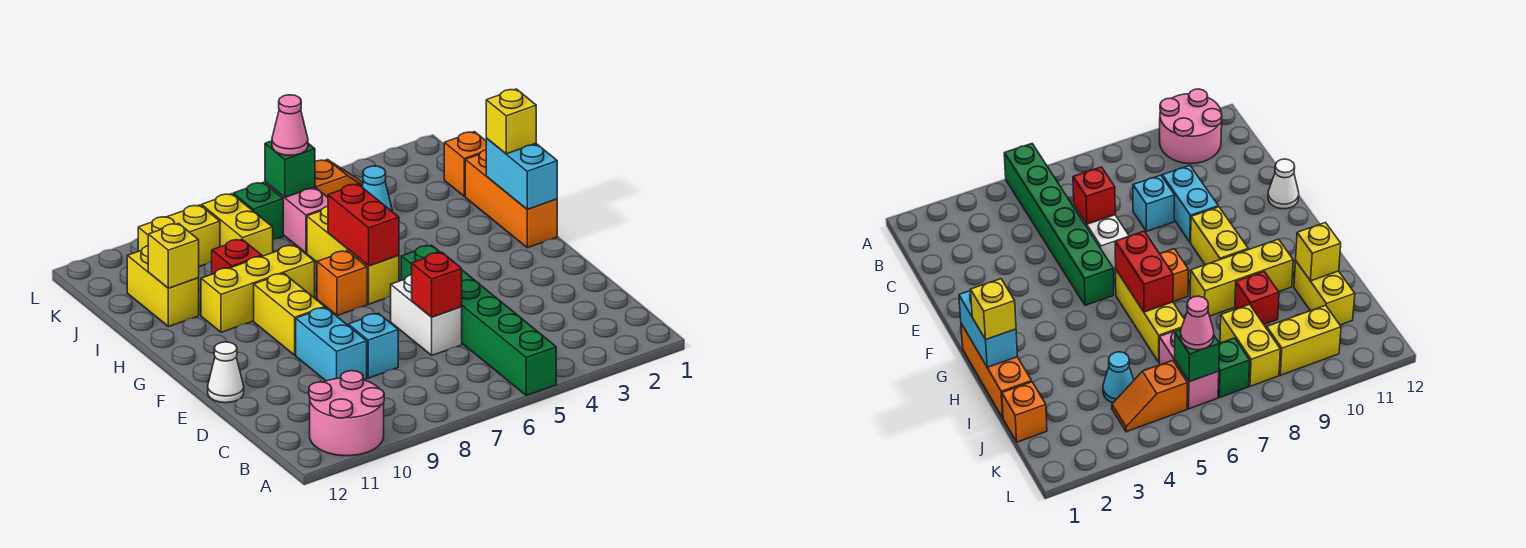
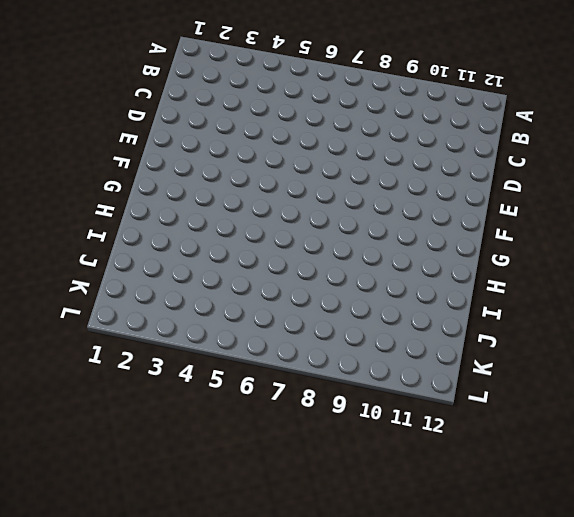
none -> green brick A5:F5 level 1
none -> pink round brick A10:B11 level 1
none -> white brick D6:E6 level 1

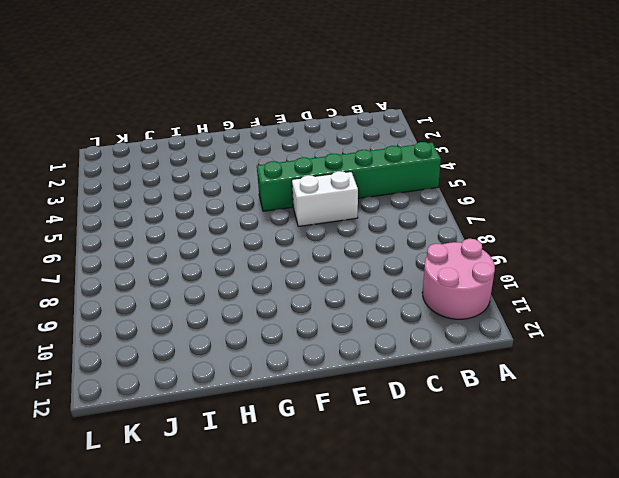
none -> cyan brick D8 level 1
none -> cyan brick D9:E9 level 1
none -> white cone E12 level 1

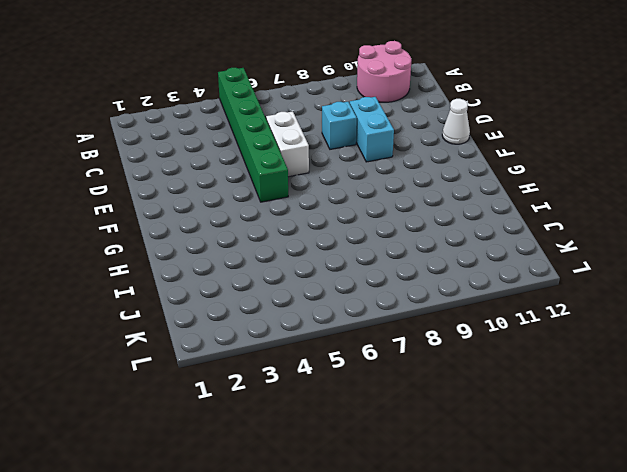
none -> yellow brick F9:G9 level 1
none -> orange brick G1:I1 level 1
none -> yellow brick G6:I6 level 1

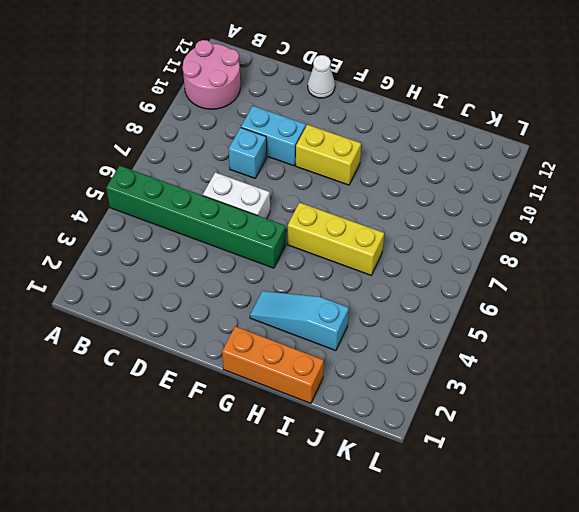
cyan slope G3:I3 level 1 top I -> none
none -> orange brick G7 level 1
none -> yellow brick H8:H10 level 1
none -> red brick I9 level 1

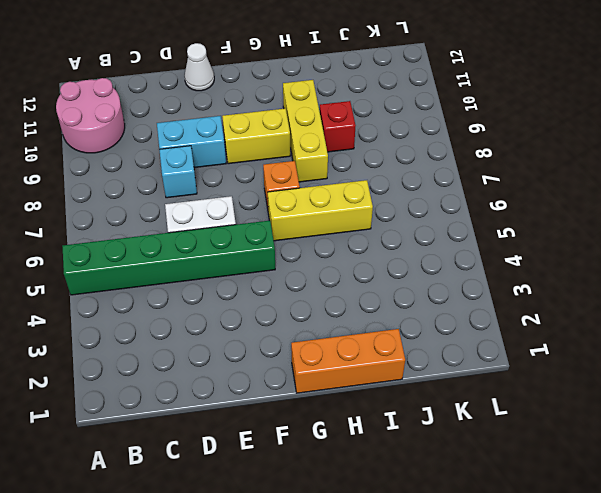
none -> yellow brick I11:J11 level 1
none -> orange brick J1 level 1
none -> cyan cone J4 level 1

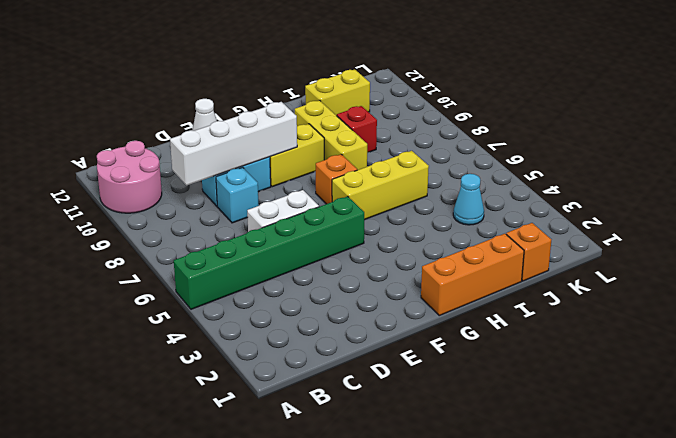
white brick C9:F9 level 2 -> none
none -> pink brick J6:K6 level 1
none -> yellow brick J8:K8 level 1
none -> orange slope K4:K5 level 1 top 5

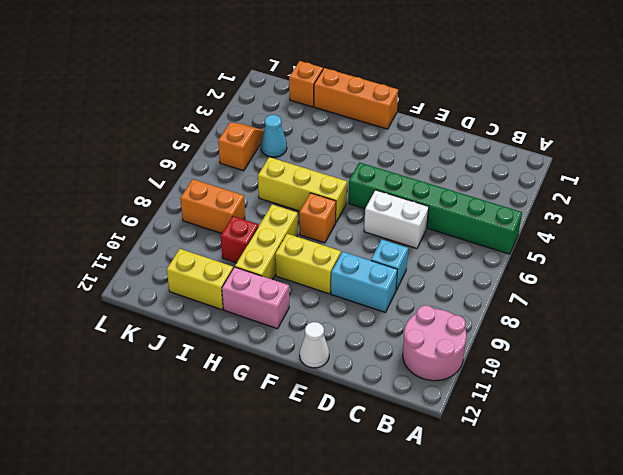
pink brick G11:H11 level 1 -> pink brick J6:K6 level 1
orange brick J8:K8 level 1 -> yellow brick J8:K8 level 1
none -> green brick K7 level 1
none -> yellow brick K9:K10 level 1
none -> red brick D6 level 2

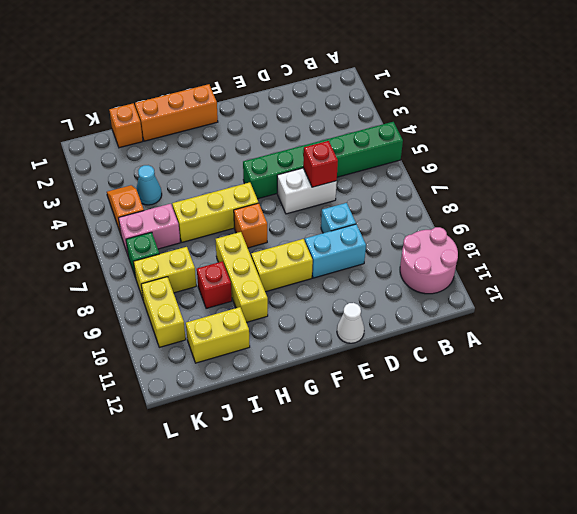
none -> cyan brick G1:H1 level 2
none -> red brick G6:H6 level 2
none -> yellow brick I11 level 2

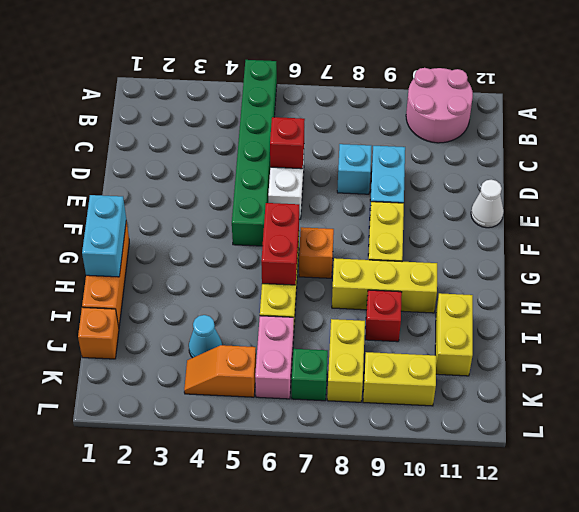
none -> yellow brick I11 level 2
none -> green brick K6 level 2
none -> yellow brick H1 level 3

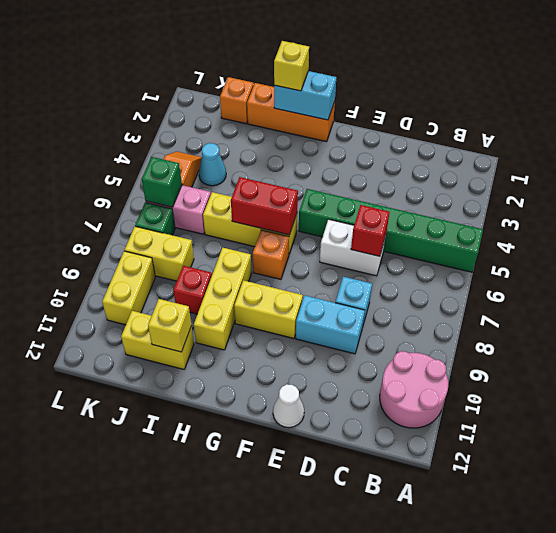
none -> pink cone K6 level 3

